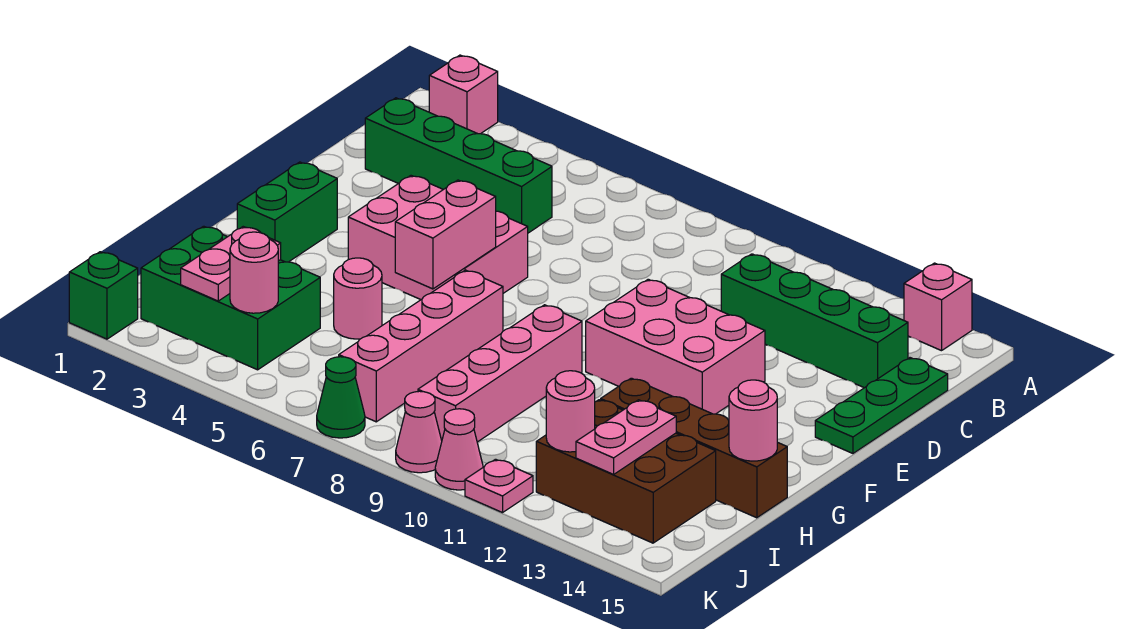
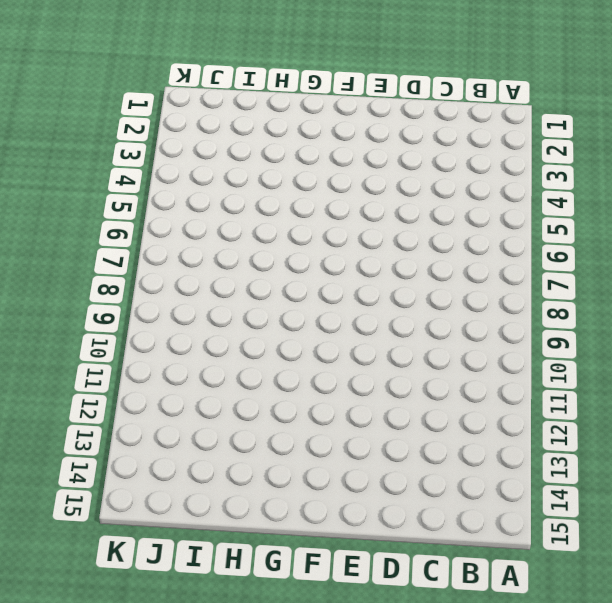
none -> pink brick A2 level 1
none -> pink brick A14 level 1
none -> green brick C2:C5 level 1

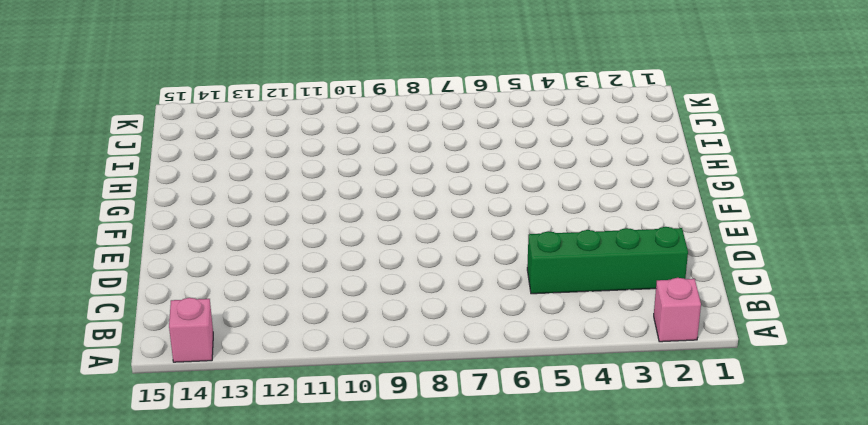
none -> green brick C11:C14 level 1
none -> green plate C15:E15 level 1
none -> pink brick E4:F6 level 1

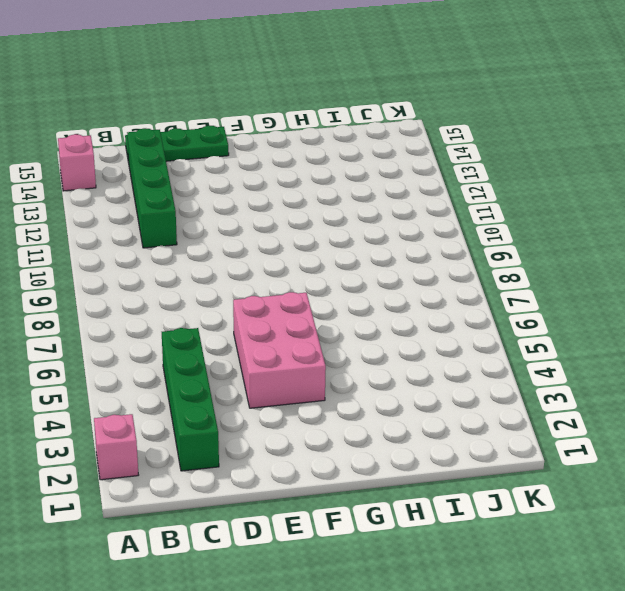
none -> pink brick E10:F12 level 1
none -> green brick F2:G2 level 1
none -> pink brick G7:J7 level 1

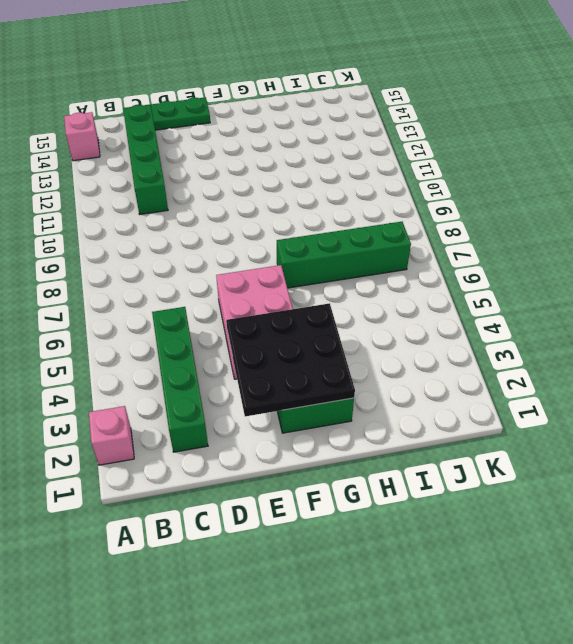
black plate E2:G4 level 2 -> none
green brick G7:J7 level 1 -> pink brick G7:J7 level 1
none -> pink brick E10:F12 level 1
none -> pink brick G9:J9 level 1
none -> pink round brick H5 level 1

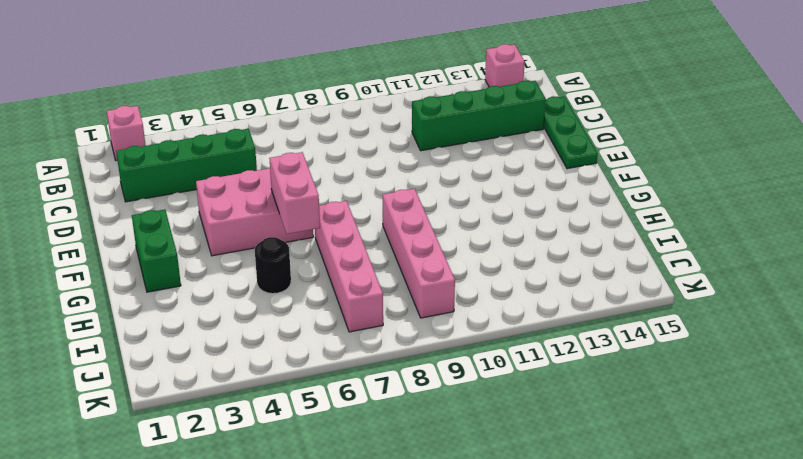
black round brick H5 level 1 -> pink round brick H5 level 1
none -> pink brick E10:F12 level 1
none -> brown brick H12:H15 level 1
none -> green brick I2:J4 level 1

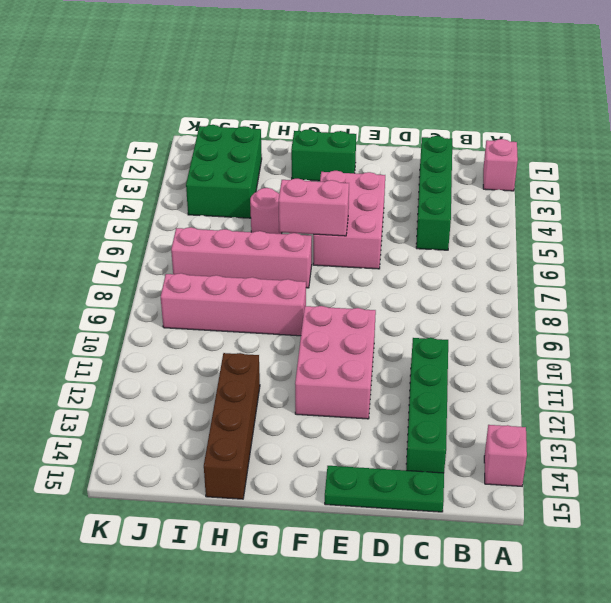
none -> brown brick I12:J14 level 1
none -> green brick K1 level 1
none -> green cone K7 level 1

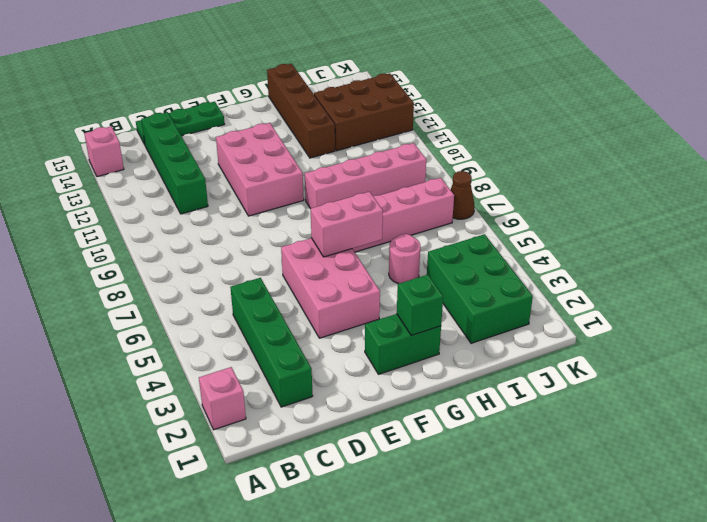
green brick G2 level 2 -> green brick K1 level 1
brown brick I12:K13 level 1 -> brown brick I12:J14 level 1
brown cone K7 level 1 -> green cone K7 level 1
none -> pink cone K9 level 1
none -> pink cone K10 level 1
none -> pink plate K11 level 1

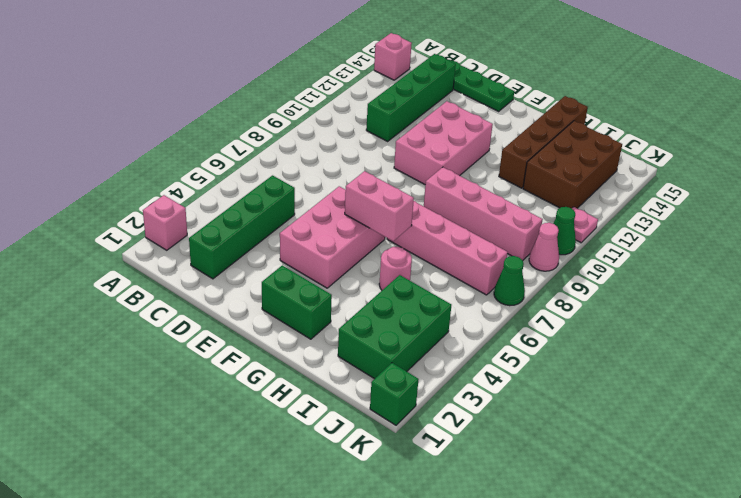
green cone K10 level 1 -> pink cone K10 level 1
none -> pink round brick H15 level 2
none -> pink plate I3:J3 level 2
none -> pink plate I13:J13 level 2

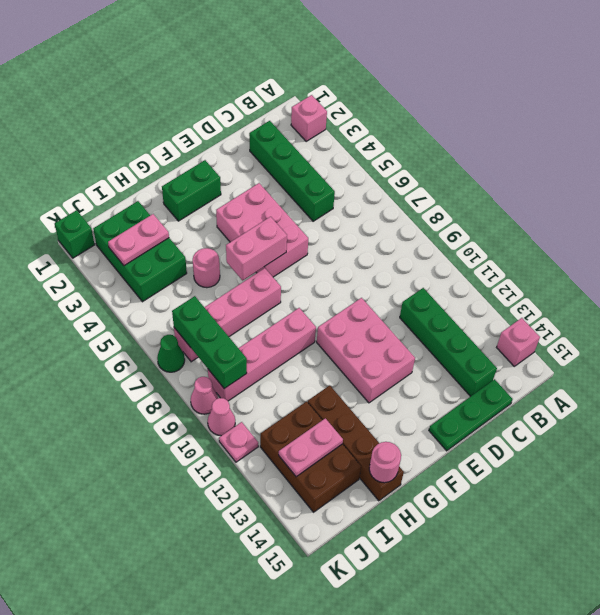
green brick J7:J9 level 2 -> none
none -> pink round brick J4 level 2
none -> pink round brick J12 level 2

